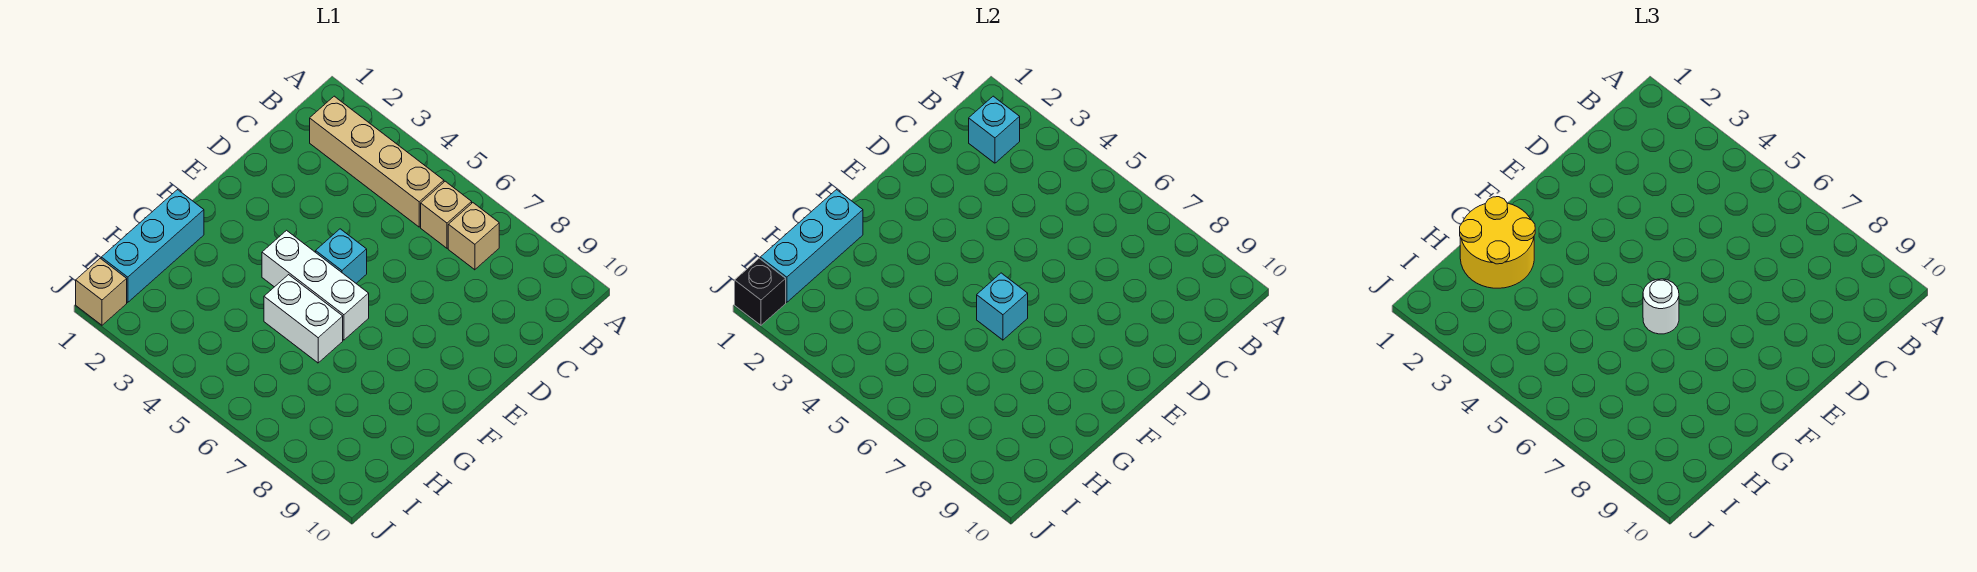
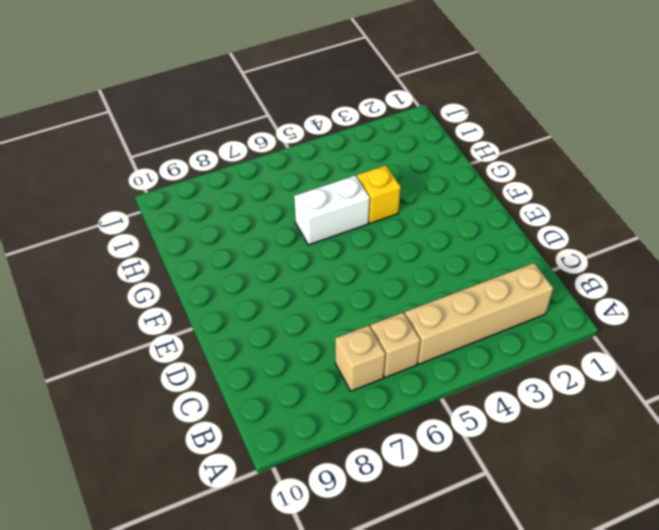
yellow brick G4 level 1 -> none
none -> cyan brick E5 level 1
none -> white brick F4:F6 level 1
none -> cyan brick G1:I1 level 1

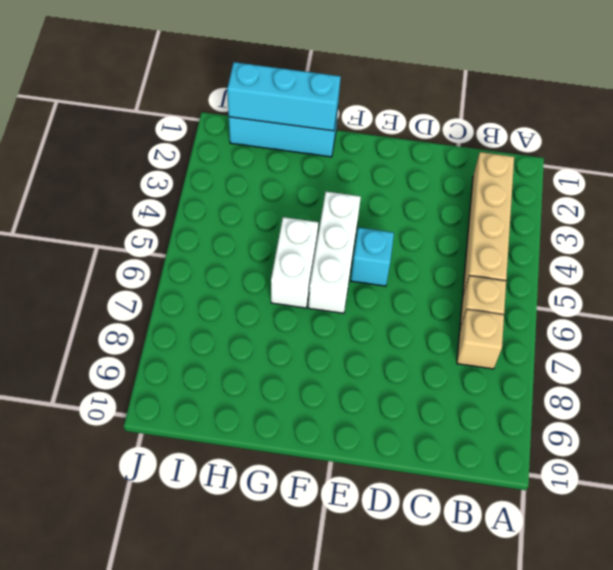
none -> tan brick J1 level 1
none -> cyan brick B2 level 2
none -> cyan brick F6 level 2

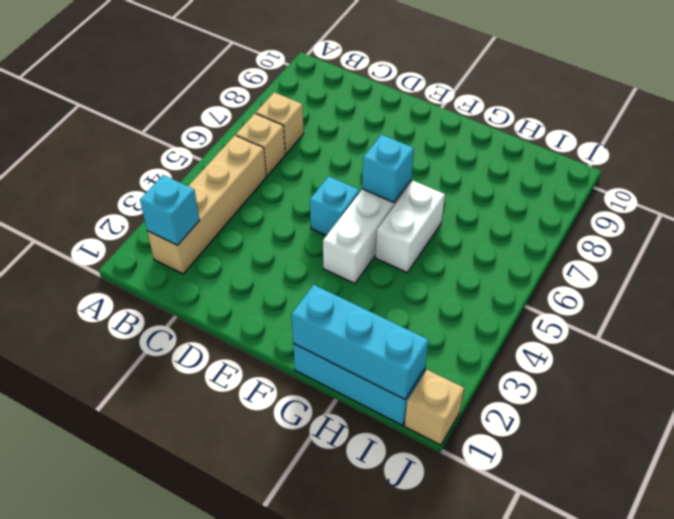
none -> black brick J1 level 2
none -> white round brick F6 level 3
none -> yellow round brick G1:H2 level 3

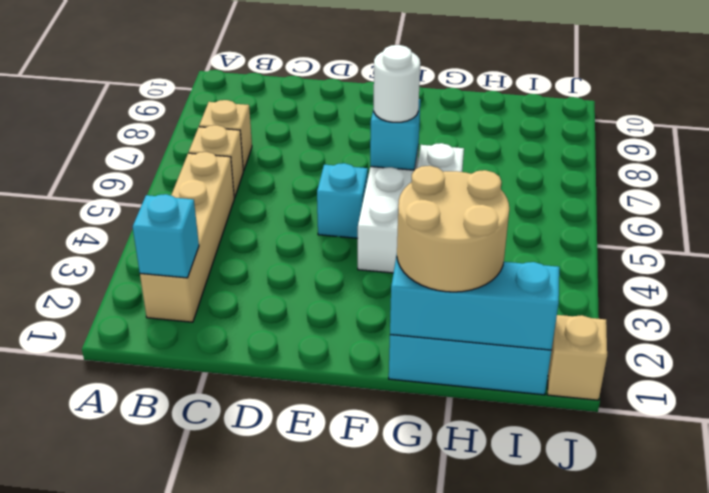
tan round brick G1:H2 level 3 -> yellow round brick G1:H2 level 3
none -> black brick J1 level 2

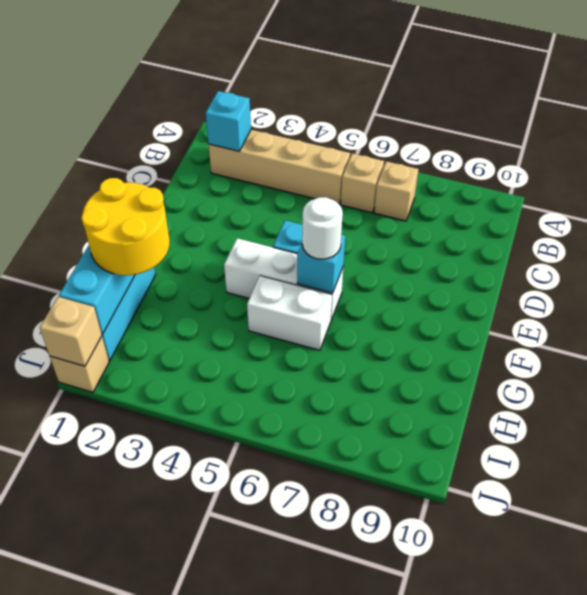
tan brick J1 level 2 -> black brick J1 level 2

